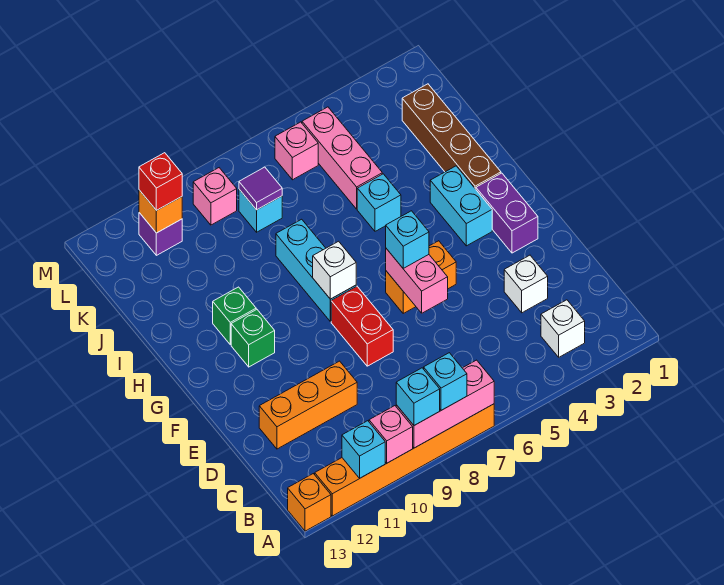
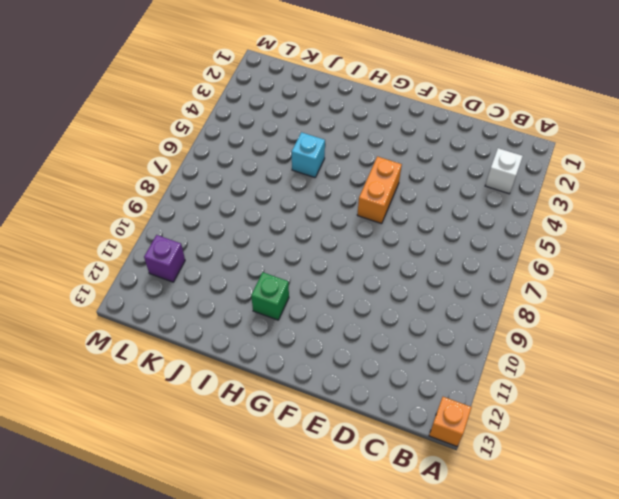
none -> orange brick A7:A12 level 1
none -> white brick D3 level 1
none -> orange brick D10:D12 level 1
none -> red brick E8:F8 level 1

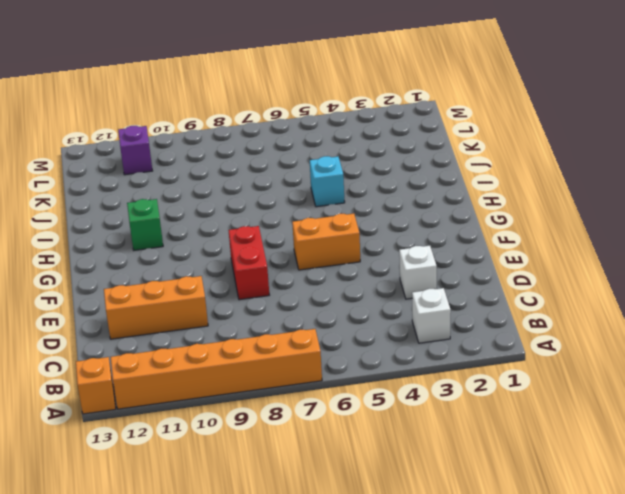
none -> purple brick F2:G2 level 1
none -> cyan brick G3:H3 level 1
none -> cyan brick G8:I8 level 1
none -> green brick G11 level 1

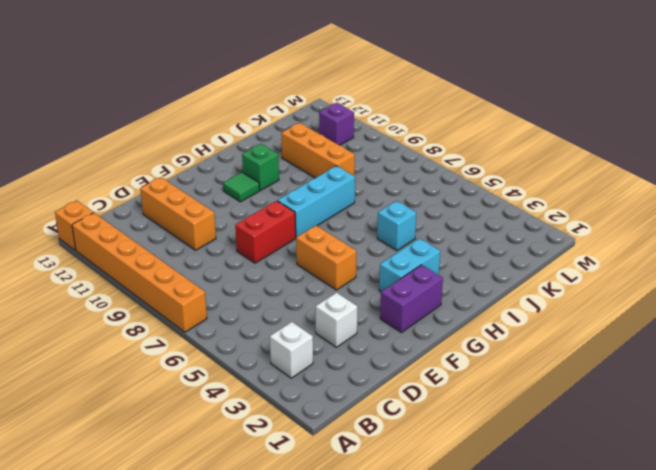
green tile G11 level 1 -> green brick G11 level 1
orange brick J9:J11 level 1 -> none
none -> brown brick H2:K2 level 1
none -> pink brick J5:L5 level 1
none -> cyan brick K8 level 1
none -> pink brick L6 level 1

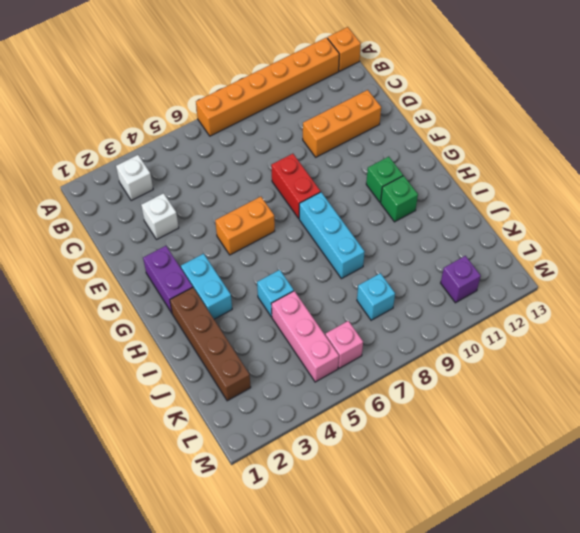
none -> pink brick L9 level 1
none -> pink brick A7:A9 level 2
none -> pink brick A10 level 2
none -> cyan brick A11 level 2

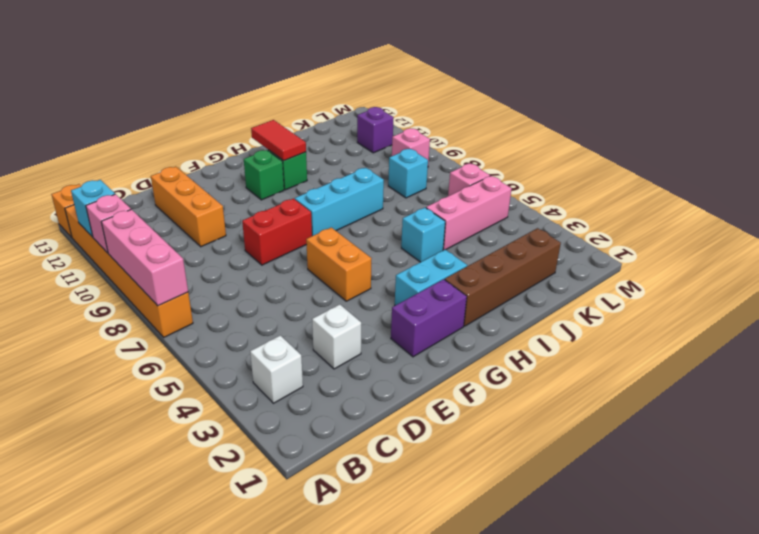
red tile H11:H12 level 2 -> none
none -> pink brick E6:F6 level 2
none -> white brick G8 level 2
none -> purple tile K8 level 2
none -> orange brick L11 level 2

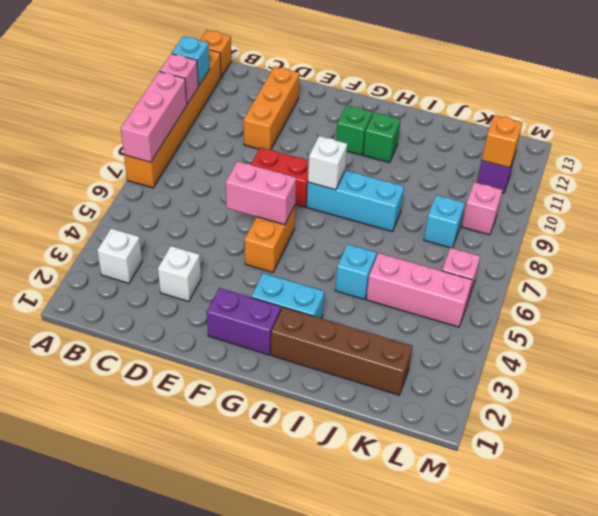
none -> purple tile K8 level 2
none -> cyan brick A8 level 3
none -> cyan brick A9 level 3
none -> cyan brick F6 level 3

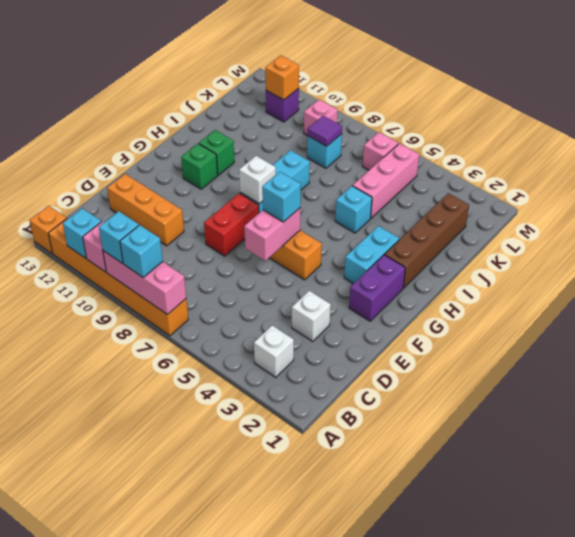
none -> red brick L11 level 3

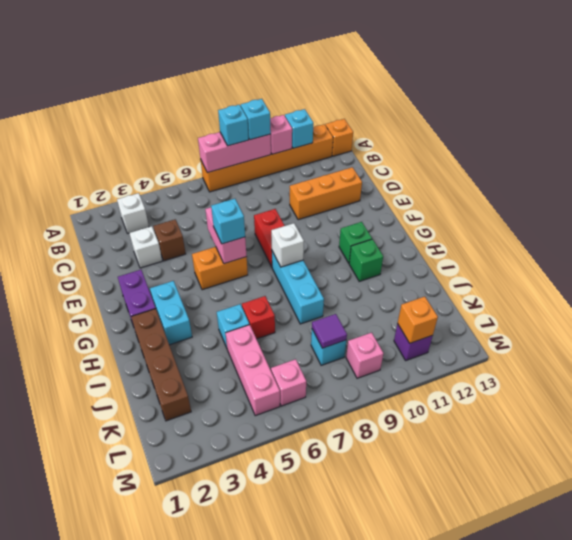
brown brick D4 level 1 -> none
red brick I6 level 1 -> red brick L11 level 3

